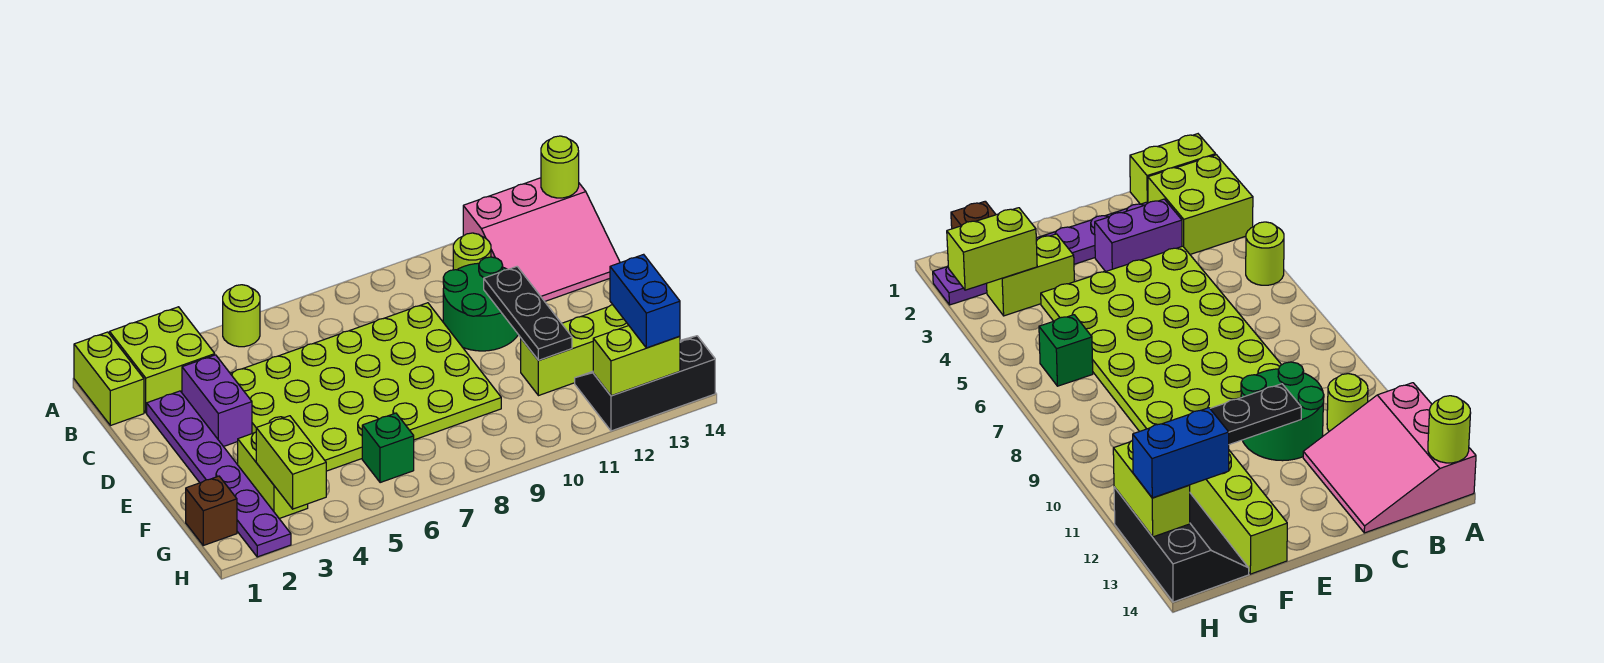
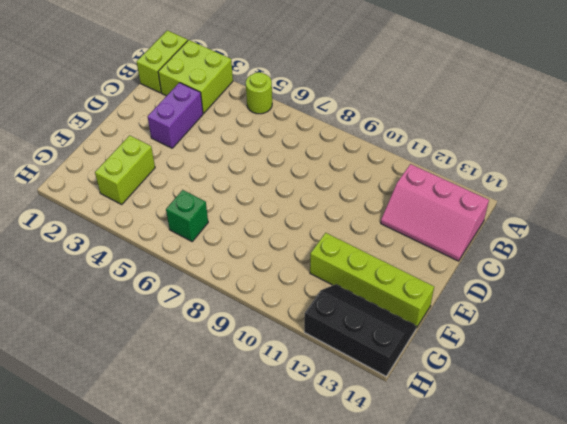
pink slope B12:C14 level 1 top B -> pink slope A12:C14 level 1 top A
none -> lime round brick B11 level 1
none -> purple plate C2:H2 level 1
none -> lime plate C4:F9 level 1

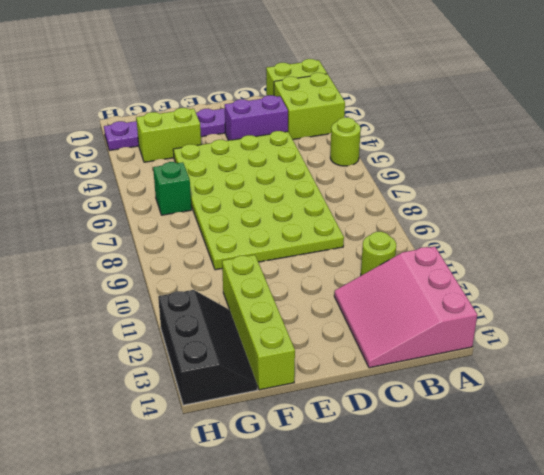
none -> green round brick C10:D11 level 1
none -> brown brick G1 level 1
none -> lime round brick A14 level 2

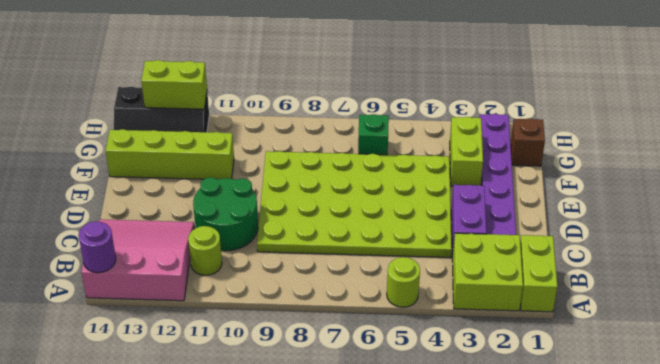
purple round brick A14 level 2 -> lime round brick A14 level 2
none -> black plate D11:F11 level 2
none -> lime brick G3:H3 level 2
none -> blue brick G13:H13 level 3

